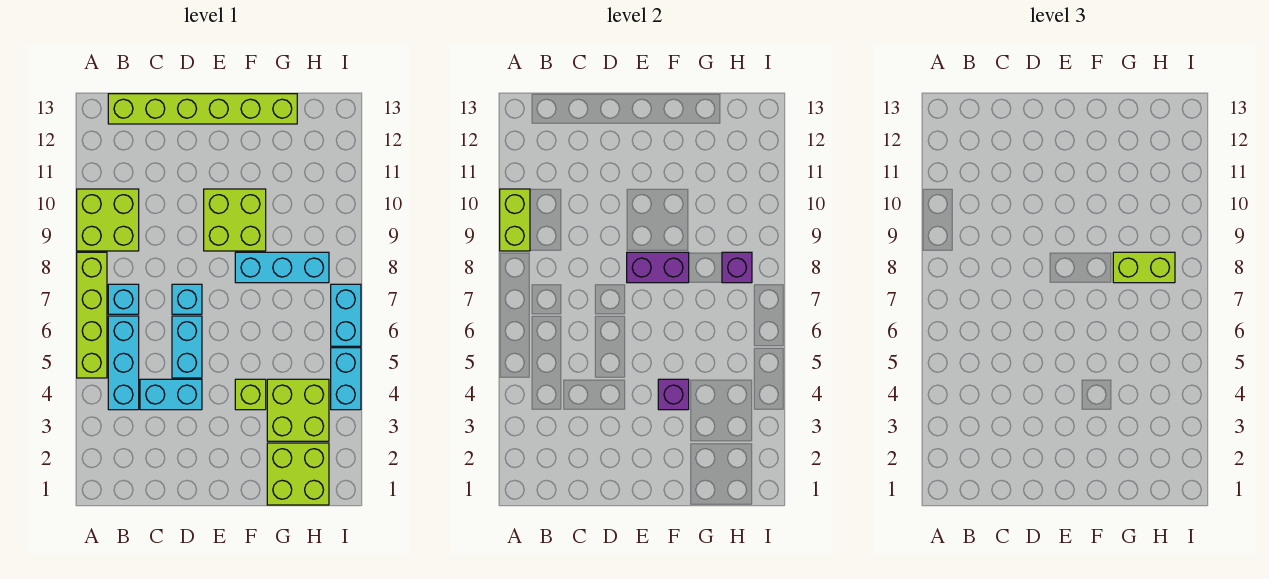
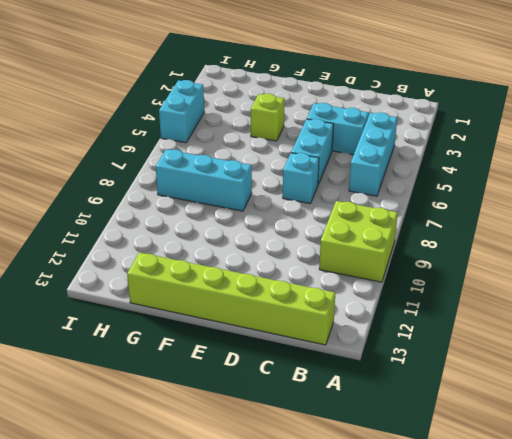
none -> lime brick A5:A8 level 1
none -> cyan brick B7 level 1
none -> lime brick E9:F10 level 1

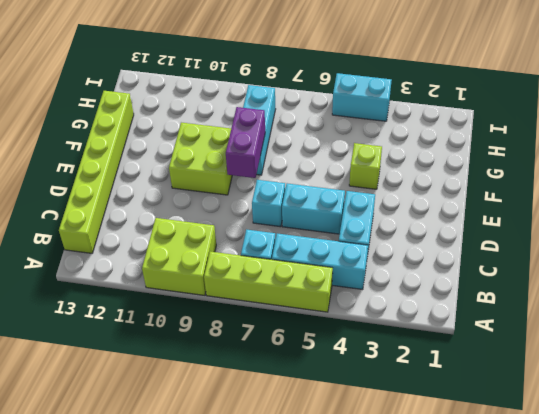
none -> lime brick G1:H2 level 1
none -> lime brick G3:H4 level 1
none -> cyan brick I6:I7 level 1

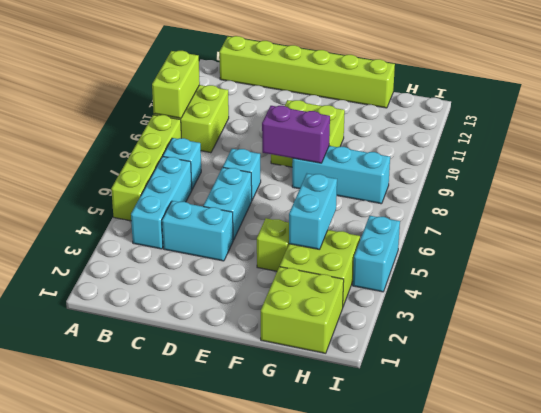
cyan brick G4:G5 level 2 -> cyan brick I6:I7 level 1
none -> purple brick F4 level 2
none -> purple brick H8 level 2
none -> lime brick G8:H8 level 3

